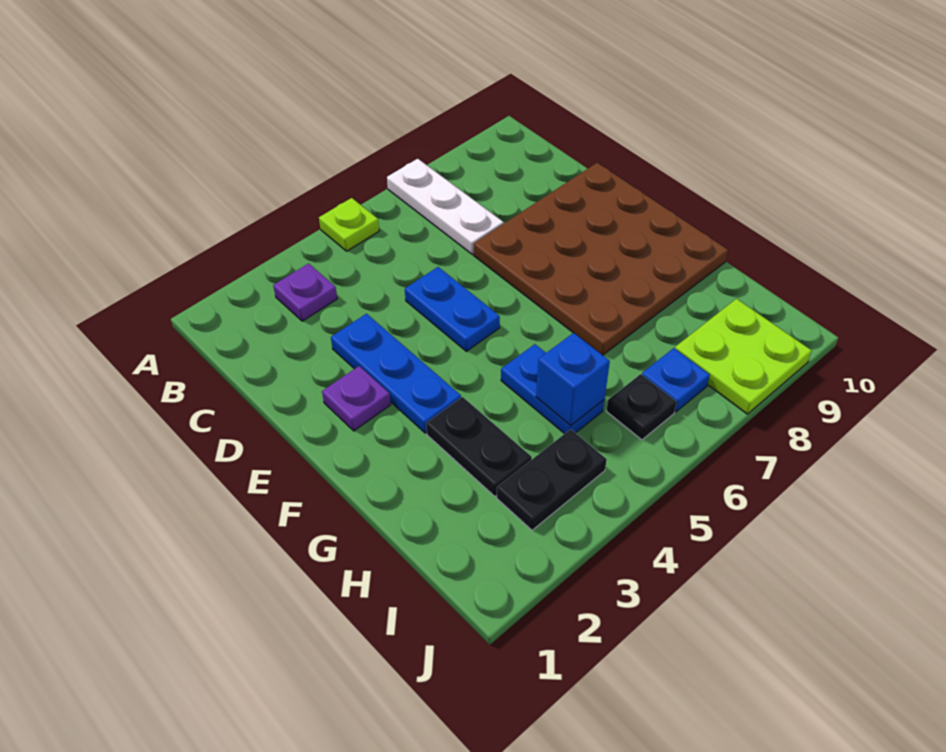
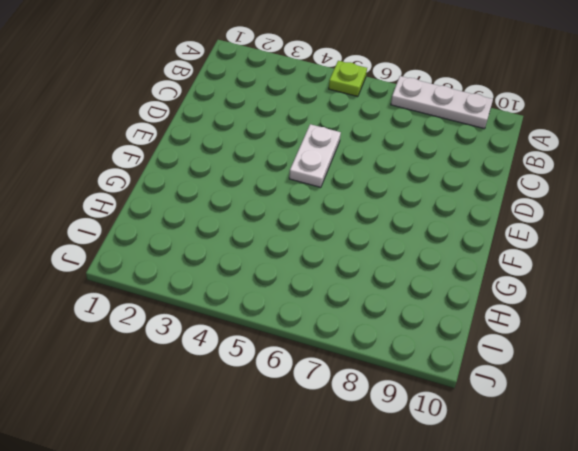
white plate A7:A9 level 1 -> white plate A7:C7 level 1
white plate D5:E5 level 1 -> blue plate D5:E5 level 1
none -> purple plate B3 level 1
none -> blue plate D3:F3 level 1
none -> brown plate D7:G10 level 1

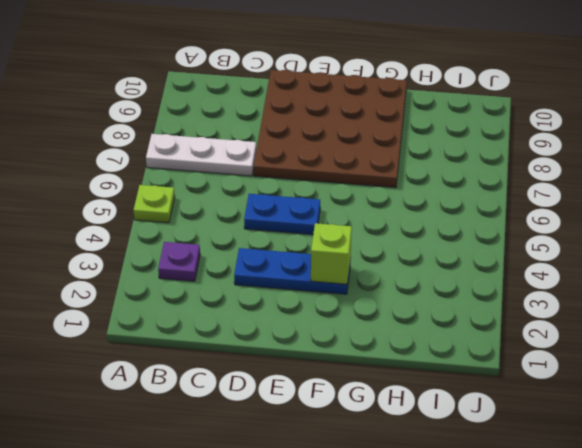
lime brick F3 level 2 -> none
none -> purple plate E2 level 1
none -> black plate G3:H3 level 1
none -> blue plate G5:H5 level 1

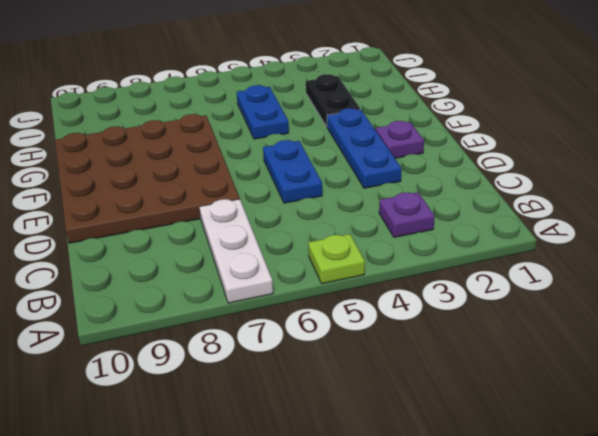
none -> black plate I3:I4 level 1
none -> black plate I6 level 1
none -> blue plate I7 level 1

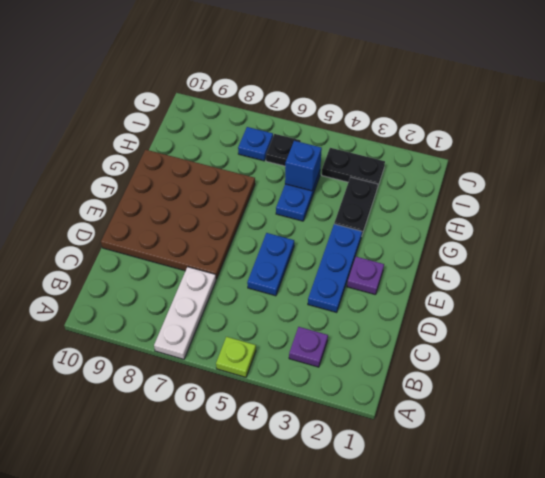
none -> lime plate I8:J9 level 1

